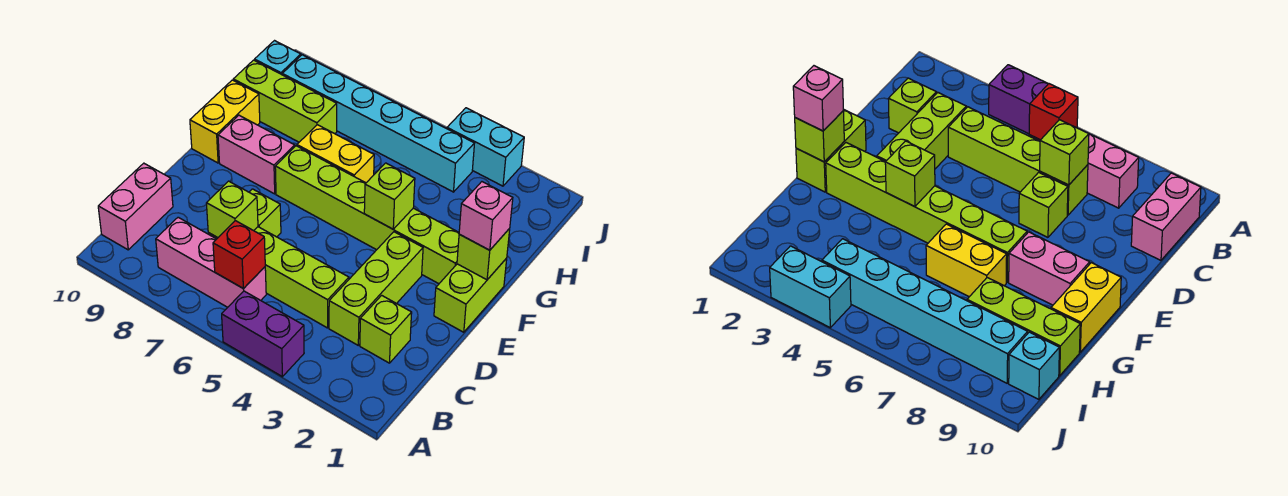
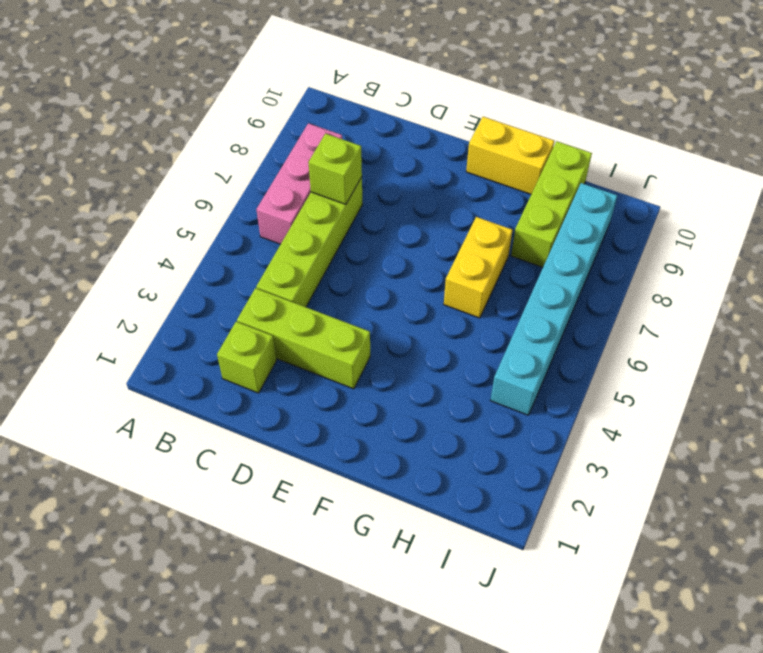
none -> purple brick A4:A5 level 1
none -> pink brick B10:C10 level 1
none -> lime brick D7 level 1

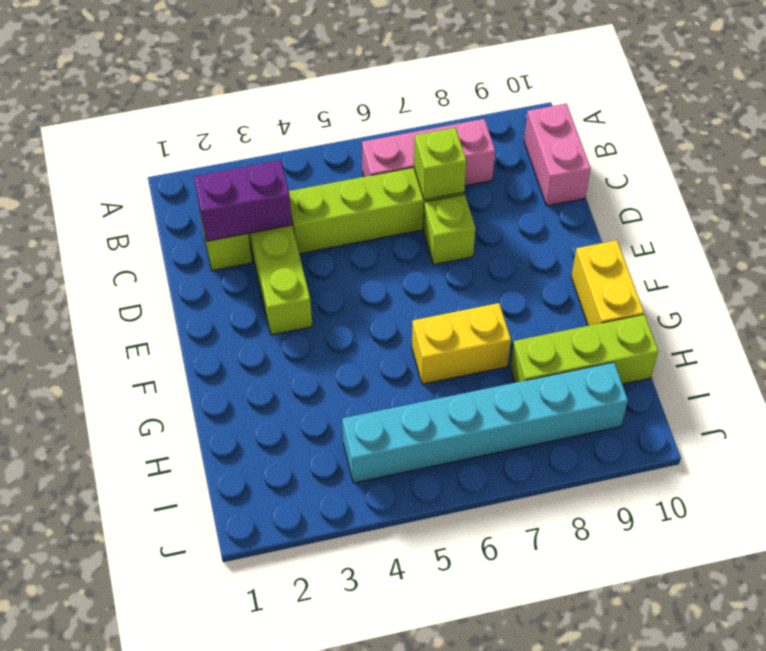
purple brick C2:C3 level 2 -> purple brick A4:A5 level 1
none -> lime brick E1:F1 level 1
none -> lime brick F2:F7 level 1
none -> pink brick F8:F9 level 1

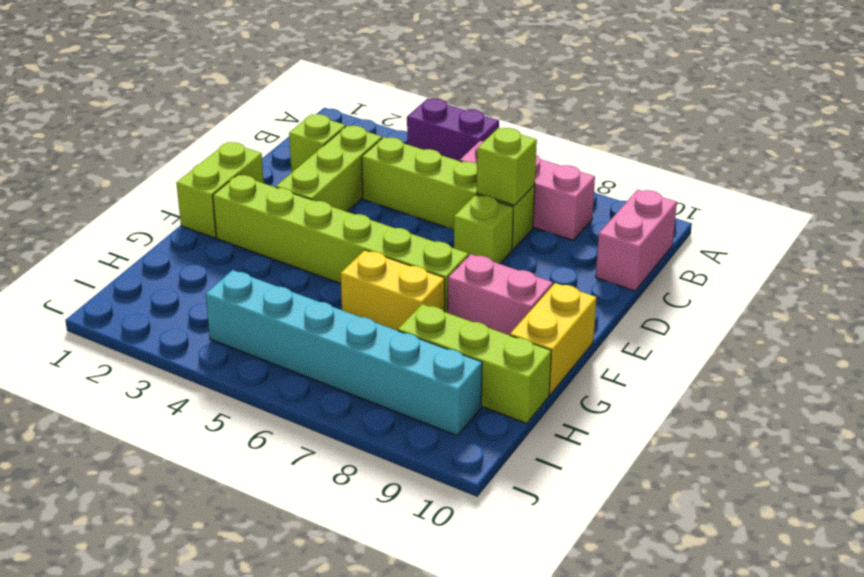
none -> cyan brick I10 level 1
none -> cyan brick J3:J4 level 1
none -> red brick B6 level 2

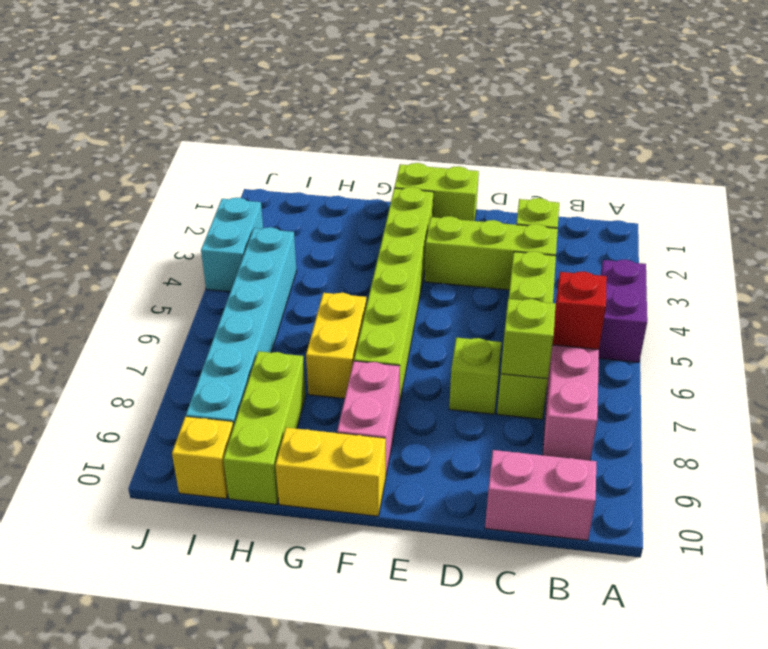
yellow brick I10 level 1 -> cyan brick I10 level 1
none -> lime brick F1 level 2
none -> lime brick F4 level 2
none -> pink brick F1 level 3

